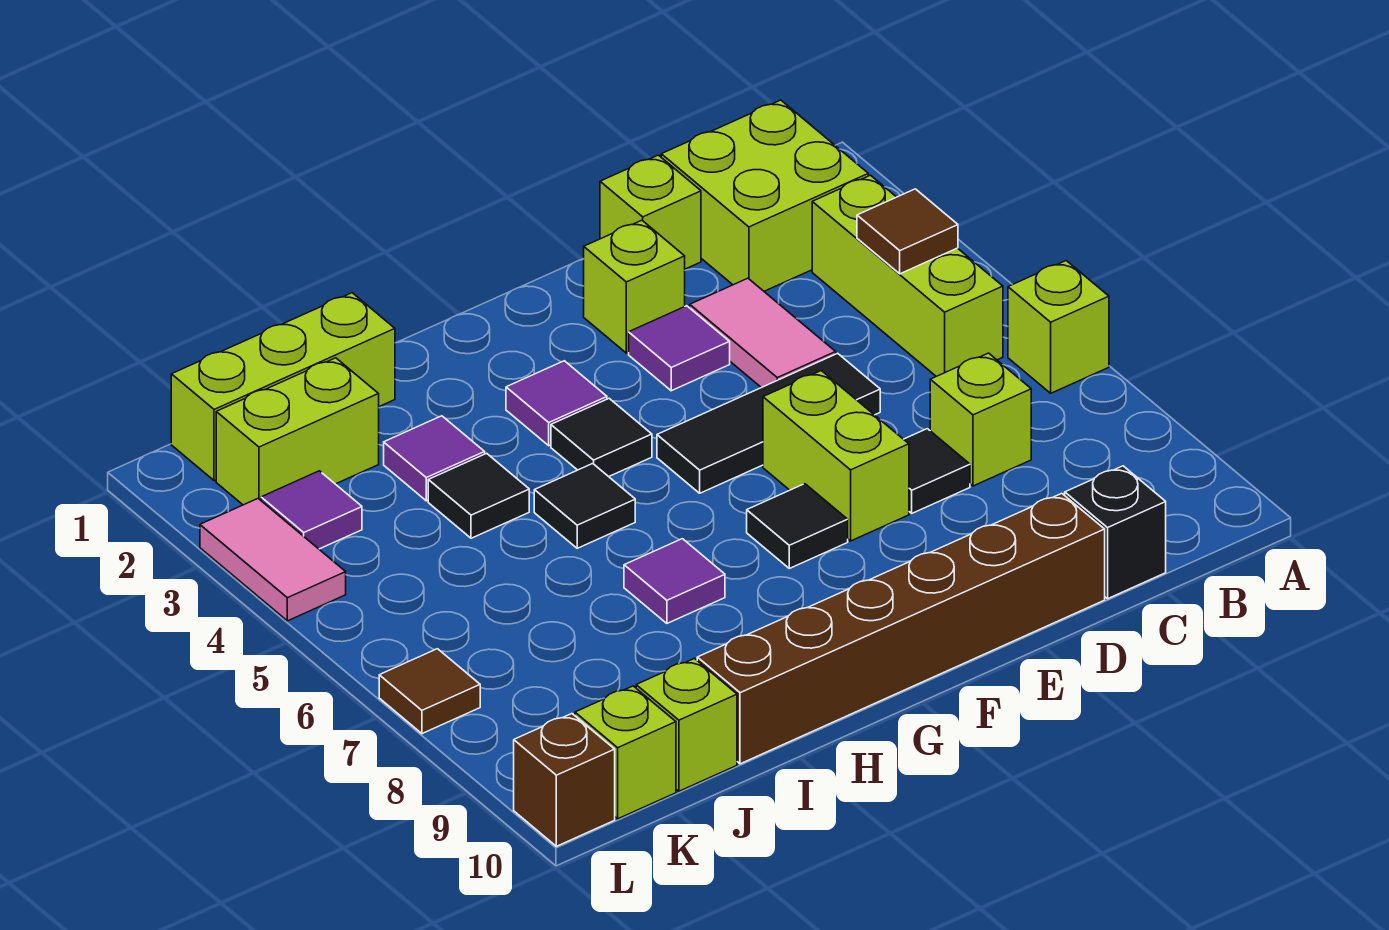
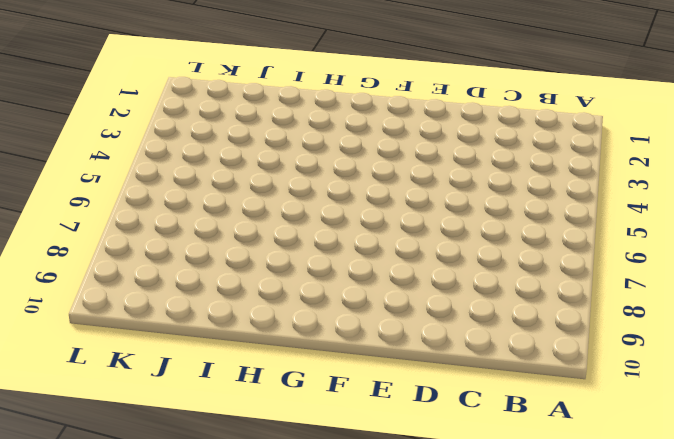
none -> lime brick A6 level 1
none -> lime brick B1:C2 level 1
none -> lime brick B3:B5 level 1

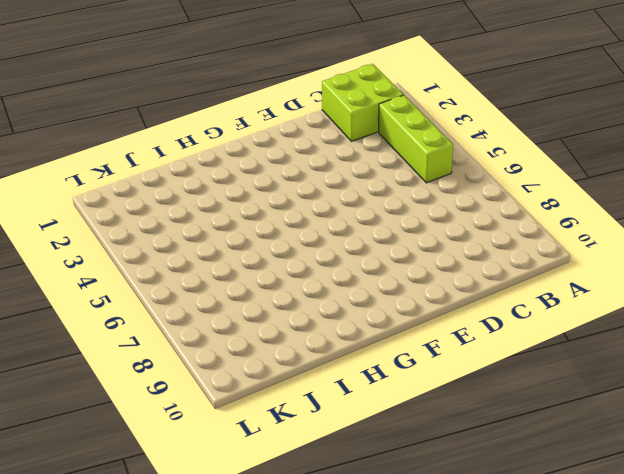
none -> lime brick A6 level 1
none -> lime brick C7 level 1
none -> black brick C10 level 1

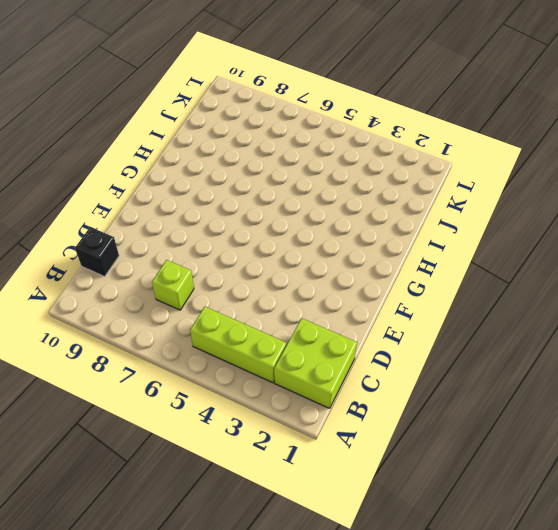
none -> lime brick A6 level 1
none -> lime brick D1 level 1
none -> pink tile D3:D4 level 1

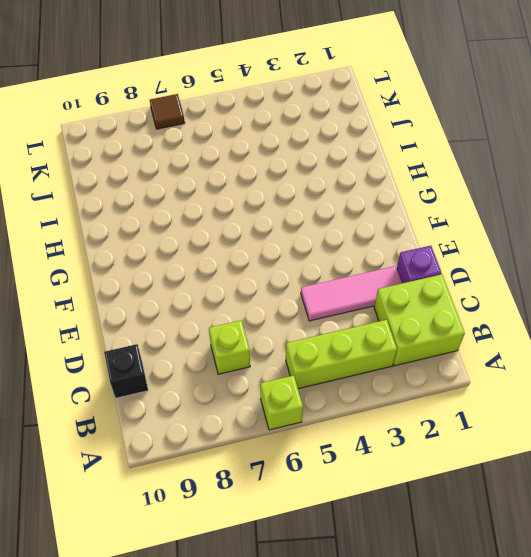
purple brick D1 level 1 -> lime brick D1 level 1
pink tile D2:D4 level 1 -> pink tile D3:D4 level 1
none -> black tile D5:F5 level 1
none -> black tile D7 level 1
none -> brown brick D10:I10 level 1

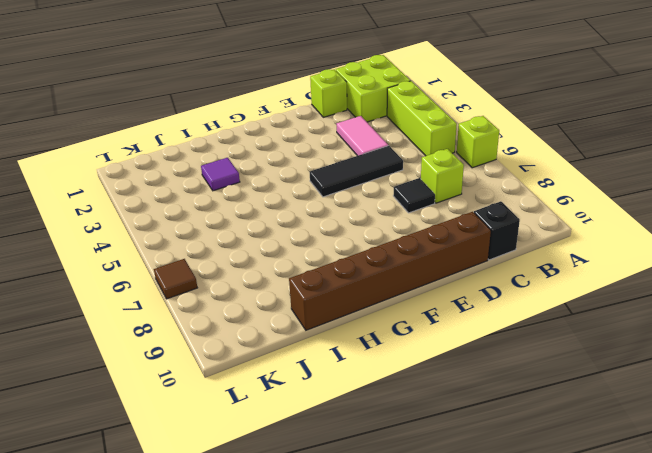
none -> lime brick E2 level 1
none -> purple tile E3 level 1
none -> lime brick E6:E7 level 1

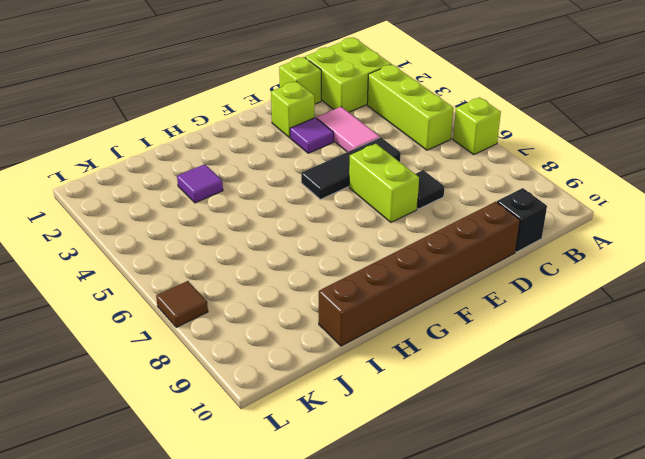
none -> lime brick C7 level 1
none -> black tile F7 level 1
none -> purple tile G3 level 1

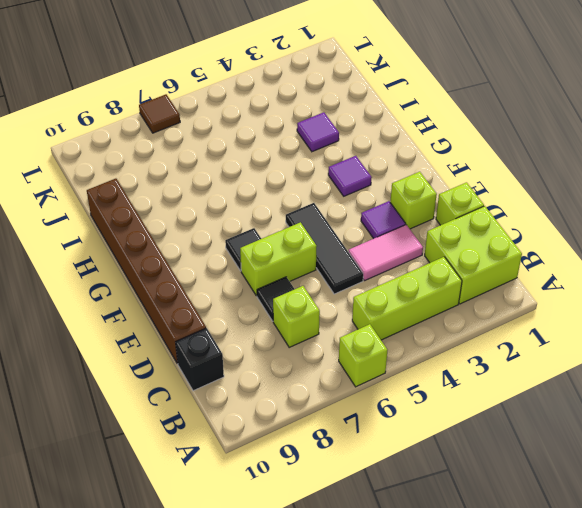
none -> black tile G4 level 1
none -> black tile H5 level 1
none -> purple tile H7 level 1

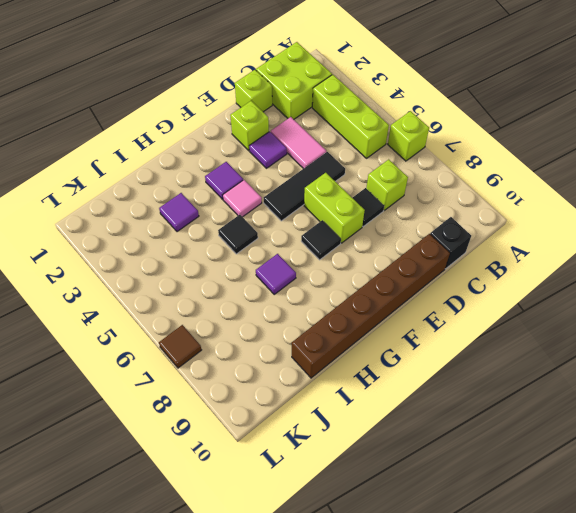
pink tile G4 level 1 -> black tile G4 level 1
none -> lime brick I1:K1 level 1
none -> black tile I4 level 1
none -> lime brick J2:K2 level 1

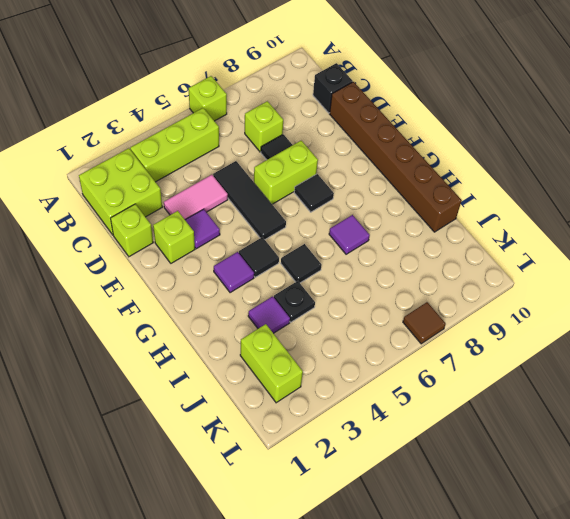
black plate I4 level 1 -> black tile I4 level 1
none -> lime brick I1:K1 level 1
none -> lime brick J10 level 1
none -> purple tile K3 level 1

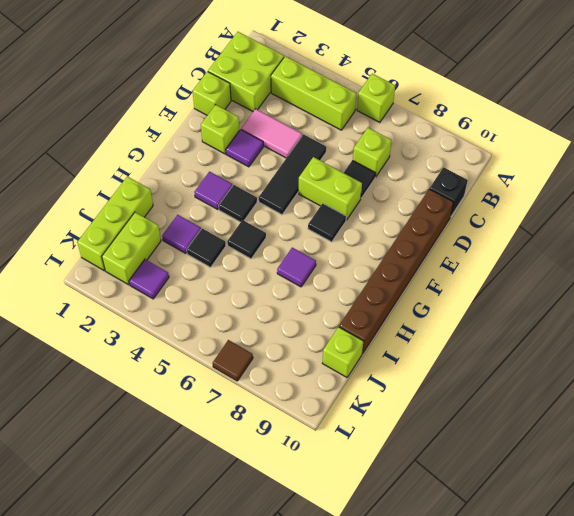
none -> lime brick K10 level 1
none -> pink tile L3:L4 level 1
none -> brown brick L10 level 1

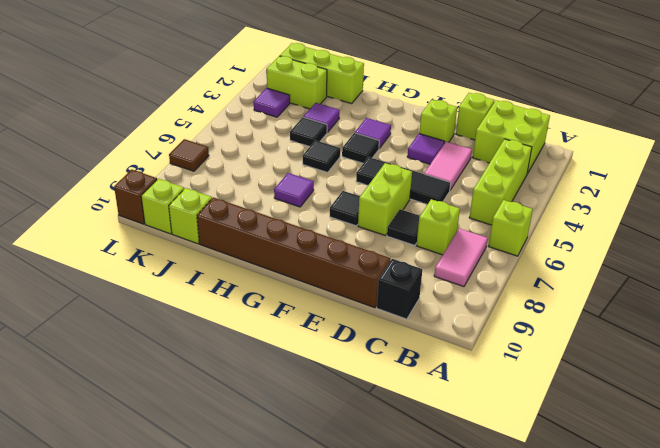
pink tile B7:B8 level 1 -> pink tile L3:L4 level 1
none -> brown tile B4 level 2

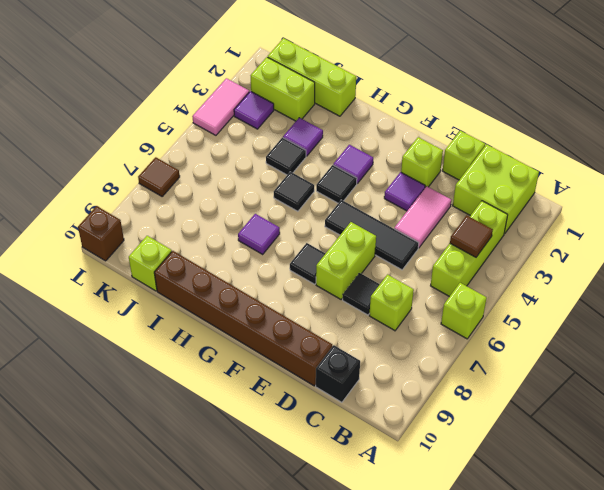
none -> lime brick K10 level 1

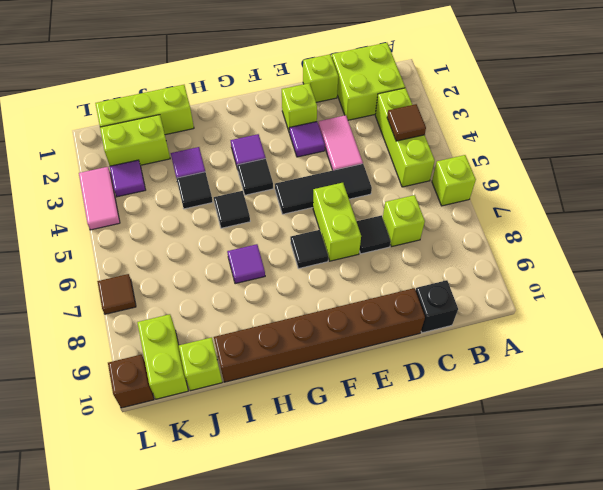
lime brick K9:K10 level 1 -> lime brick K10 level 1

